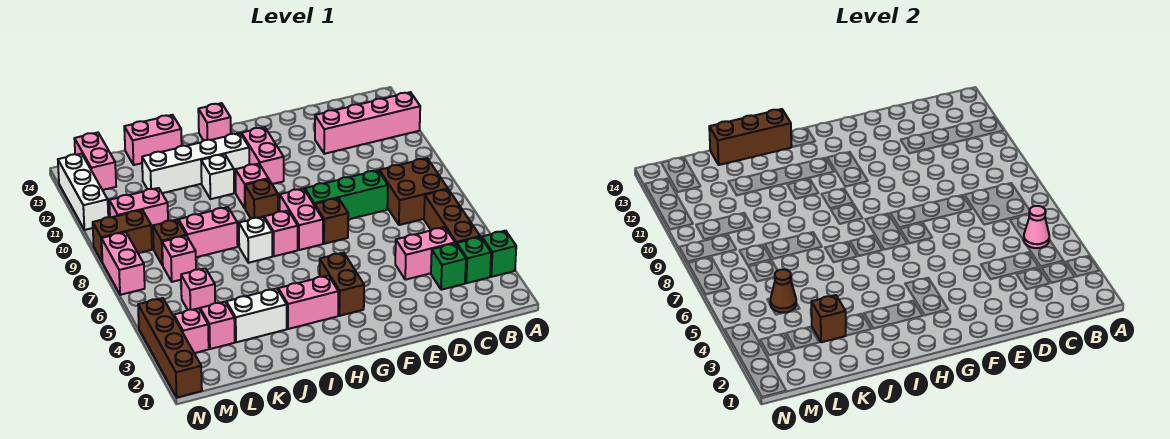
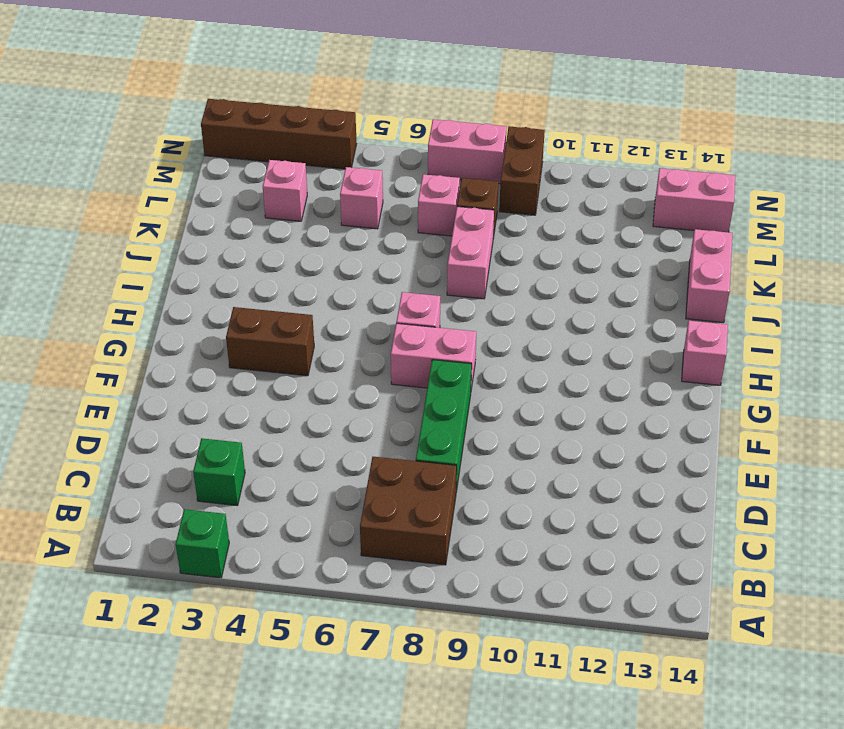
none -> pink brick A12:D12 level 1
none -> green brick B3 level 1
none -> brown brick B4:B6 level 1
none -> pink brick C4:D4 level 1

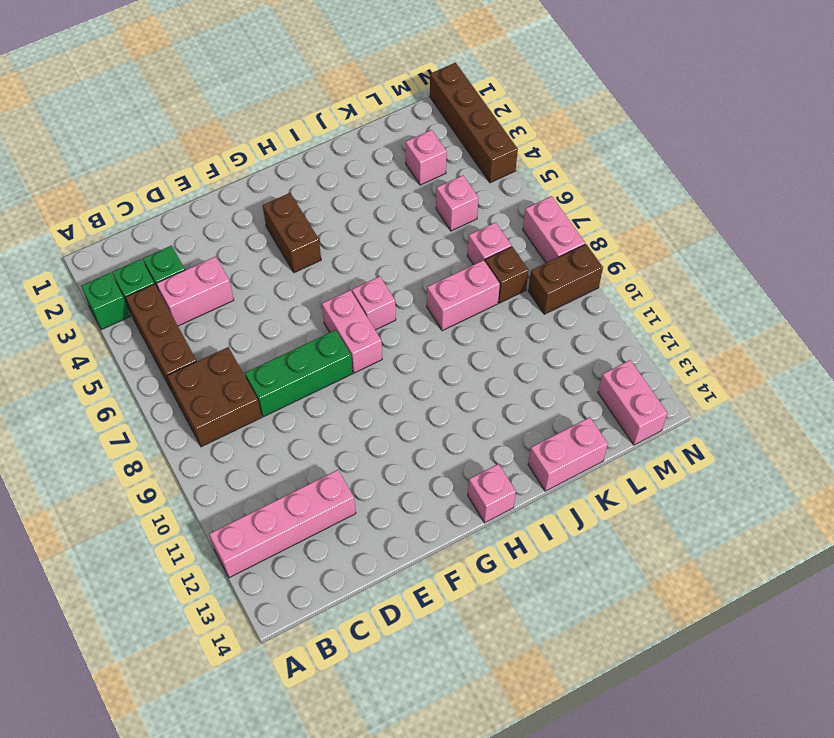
none -> brown brick F7 level 1
none -> pink brick G11:G12 level 1
none -> pink brick H3:I3 level 1
none -> brown brick H9 level 1

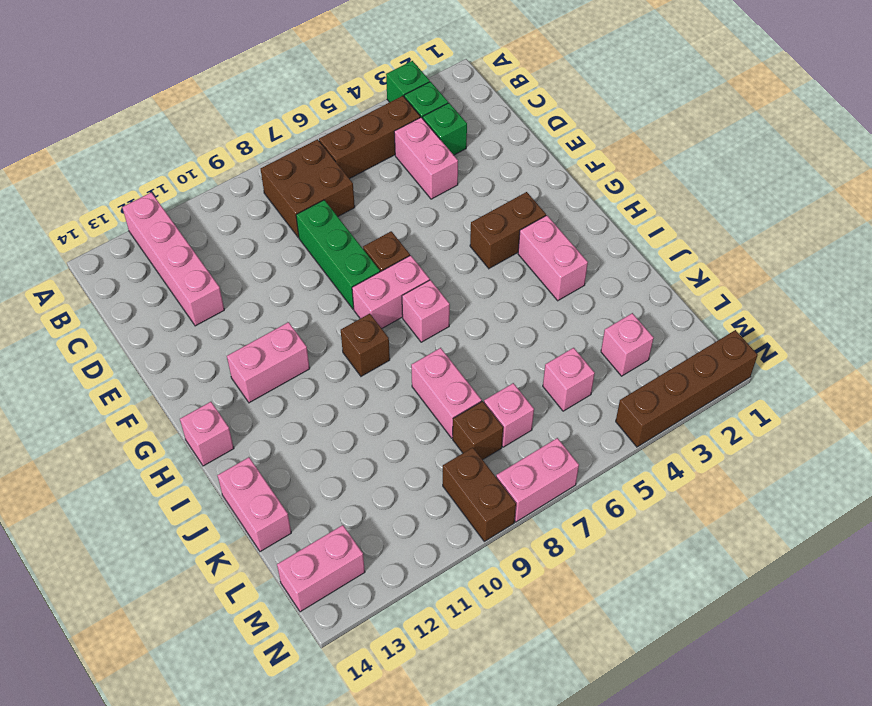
none -> pink brick H10 level 1
none -> white brick H12:K12 level 1
none -> white brick I7 level 1
none -> white brick I11 level 1

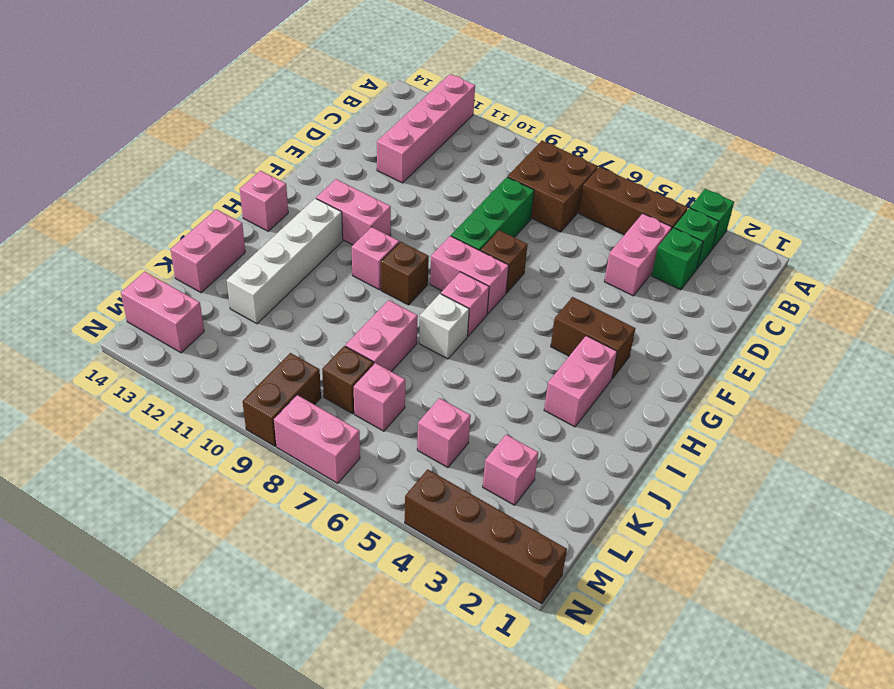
none -> white brick I11 level 1
none -> white brick J3:K3 level 1
none -> pink brick L10:M10 level 1
none -> pink brick M3 level 1

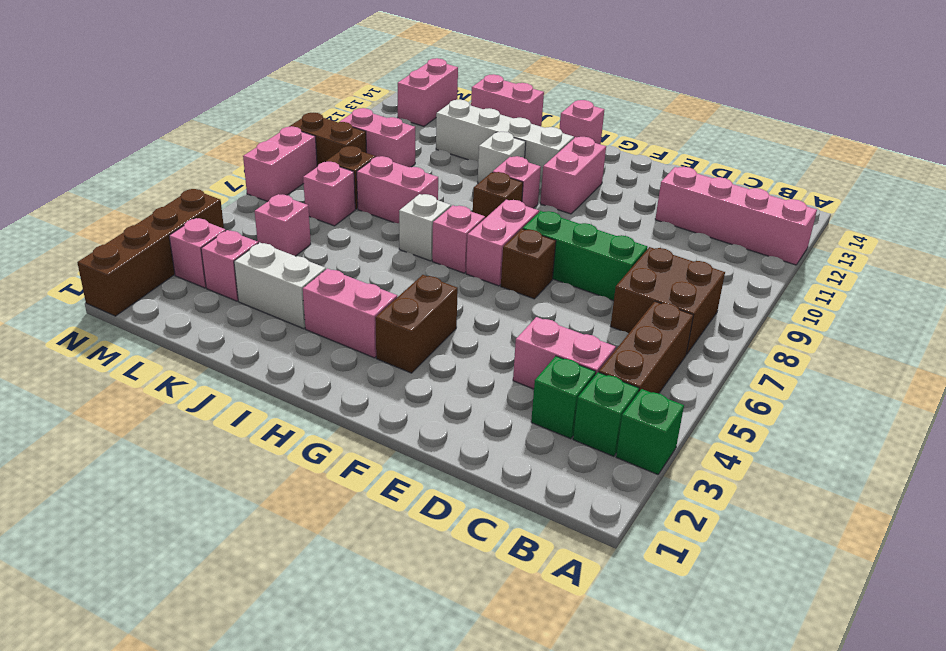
none -> white brick N11:N13 level 1
none -> pink cone B5 level 2
none -> brown brick I14:K14 level 2
none -> brown brick K3 level 2

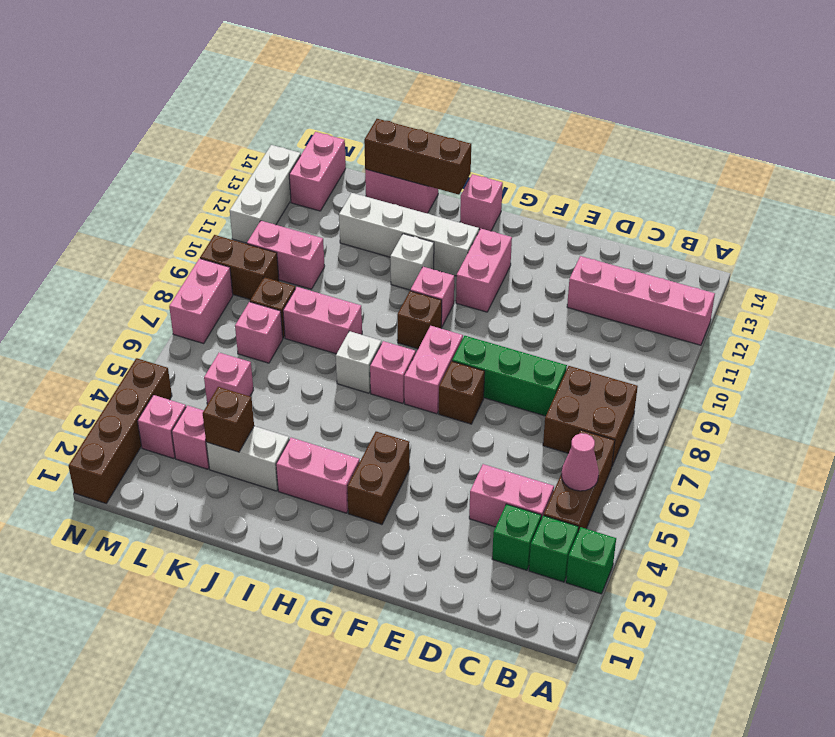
none -> brown cone L5 level 2

